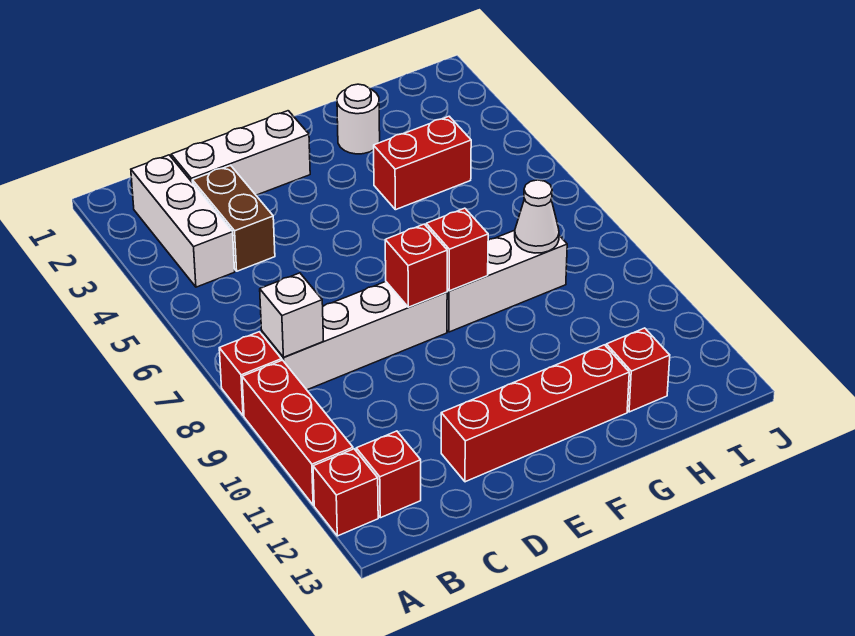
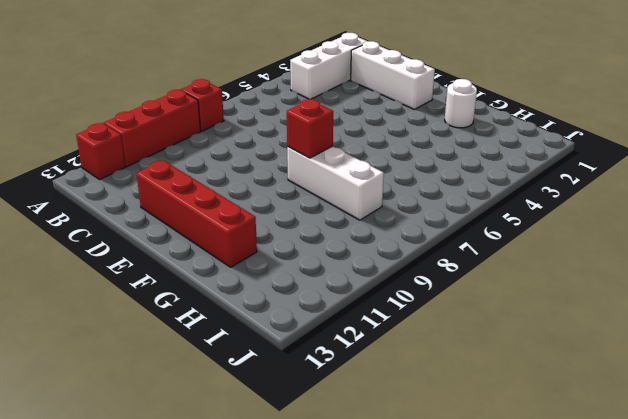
none -> white brick B8:E8 level 1
none -> red brick B12 level 1
none -> brown brick C3:C4 level 1

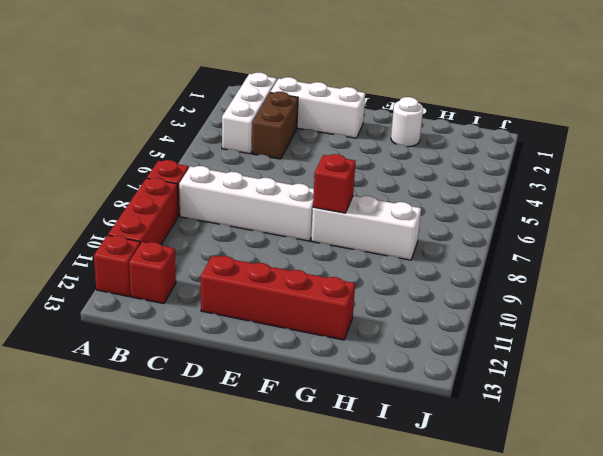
none -> red brick G4:H4 level 1
none -> red brick H12 level 1
none -> white brick B8 level 2

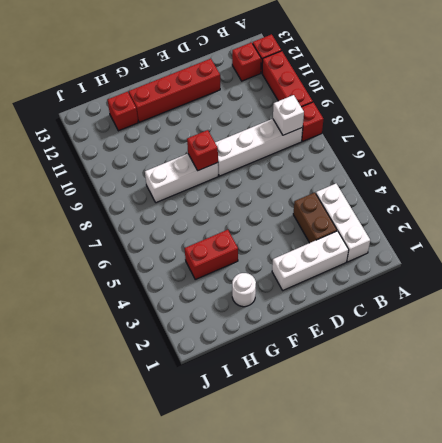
none -> red brick E8 level 2
none -> white cone H8 level 2

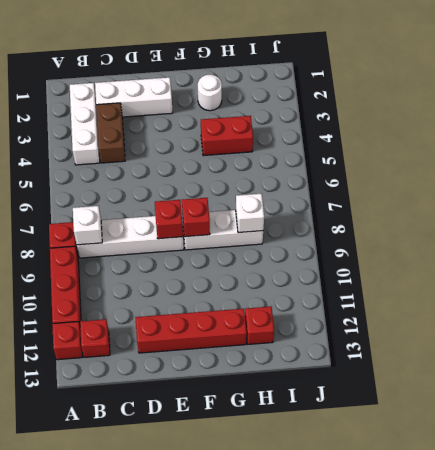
white brick H8 level 2 -> white cone H8 level 2

